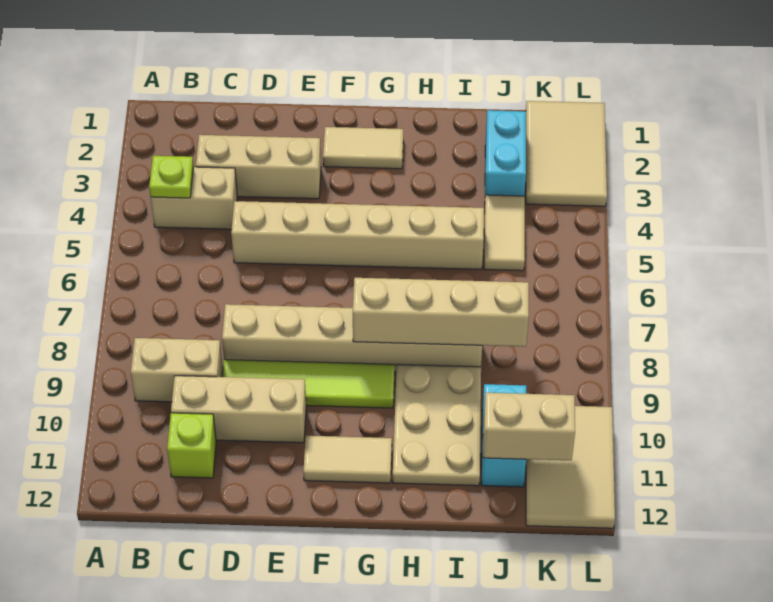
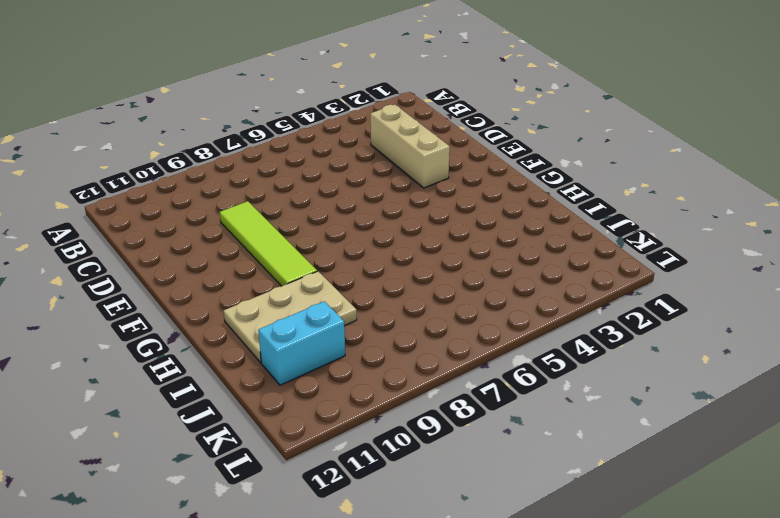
none -> tan brick B4:C4 level 1
none -> tan brick B9:C9 level 1
none -> tan brick C10:E10 level 1

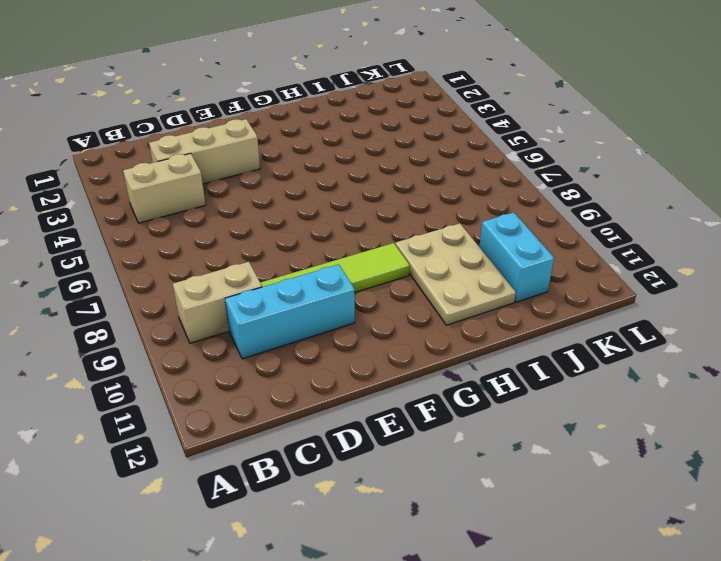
cyan brick C10:E10 level 1 -> tan brick C10:E10 level 1
none -> lime brick C11 level 1
none -> tan brick D5:I5 level 1
none -> tan brick D8:I8 level 1

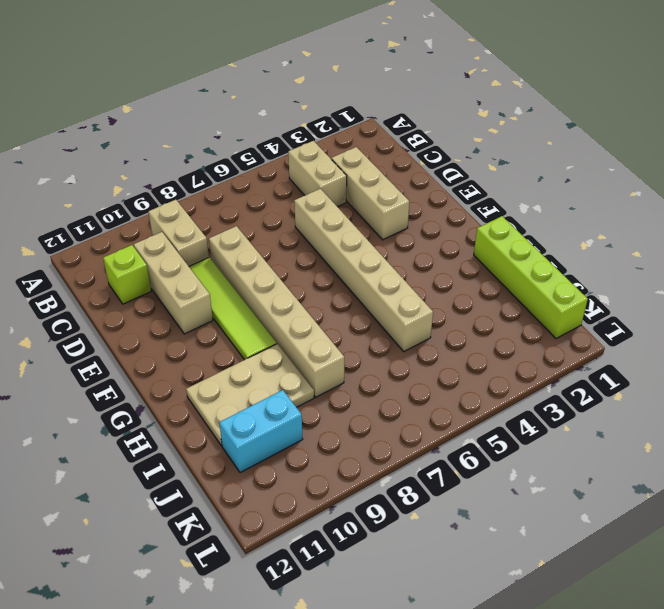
lime brick H1:K1 level 1 -> tan tile K1:L3 level 1
none -> tan tile F2:G2 level 1
none -> tan tile F11:G11 level 1
none -> cyan brick J2:J3 level 1

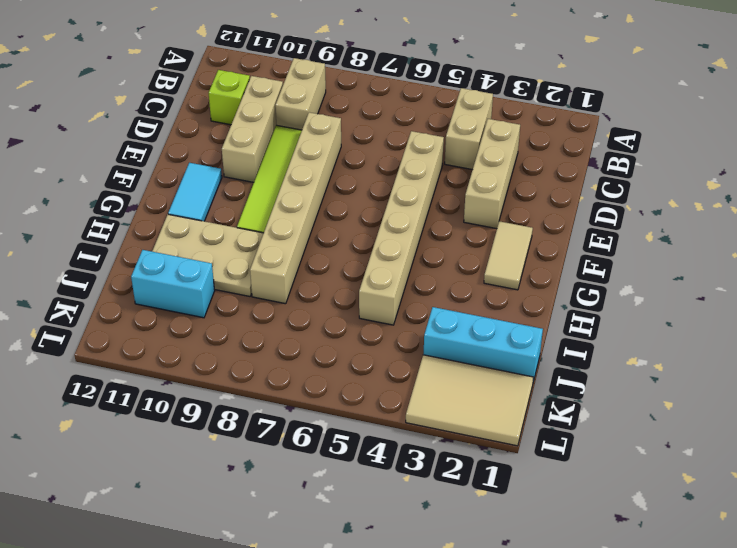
cyan tile F11:G11 level 1 -> tan tile F11:G11 level 1
cyan brick J1:J3 level 1 -> cyan brick J2:J3 level 1
none -> tan tile J4:J5 level 1
none -> tan tile K10:L12 level 1
none -> lime plate B4 level 2

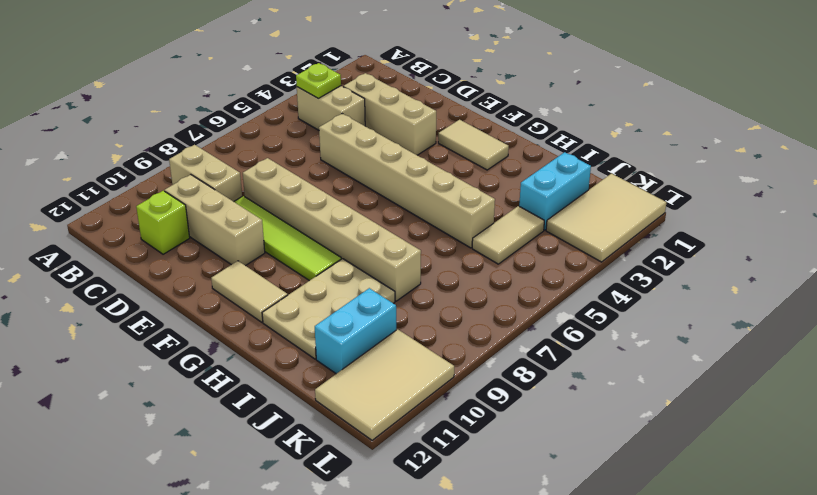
none -> tan brick G8:J8 level 2
none -> tan brick J11:K11 level 2

